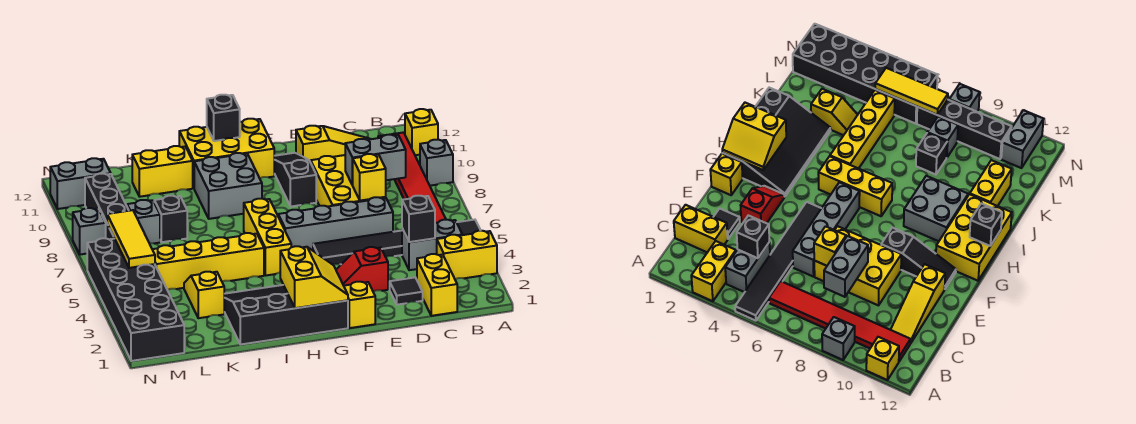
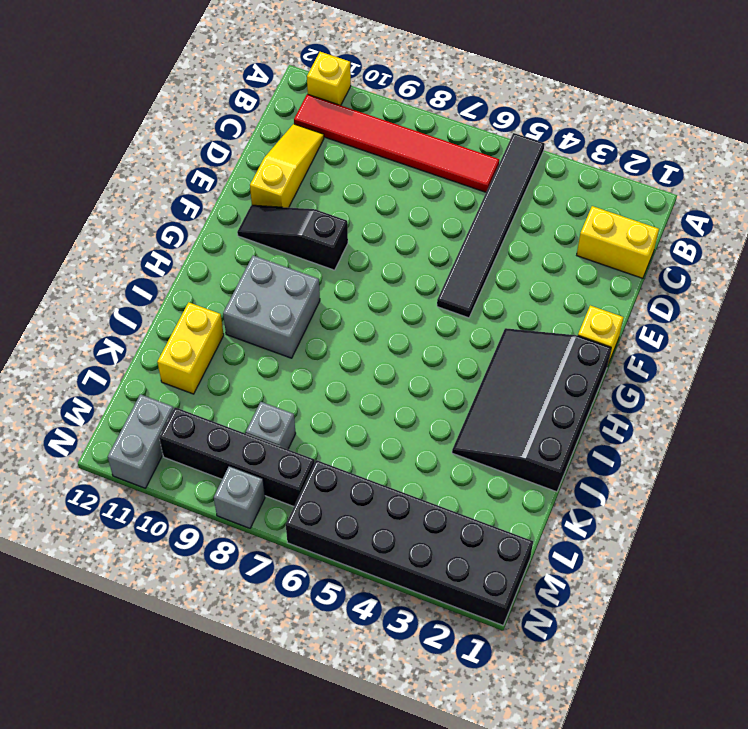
none -> yellow brick A3:B3 level 1
none -> grey brick A9 level 1
none -> grey brick B4:C4 level 1
none -> black tile D2 level 1

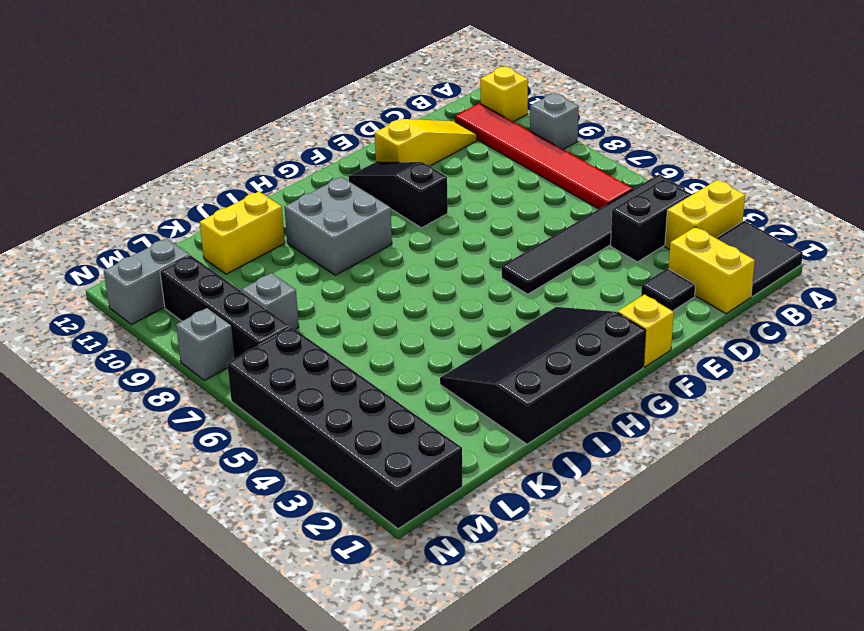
black tile A1:B2 level 1 -> none
black brick B4:C4 level 1 -> grey brick B4:C4 level 1
none -> grey brick D6:G6 level 1
none -> yellow brick D7:E9 level 1
none -> red slope E3:F3 level 1 top E
none -> yellow brick G11:I12 level 1

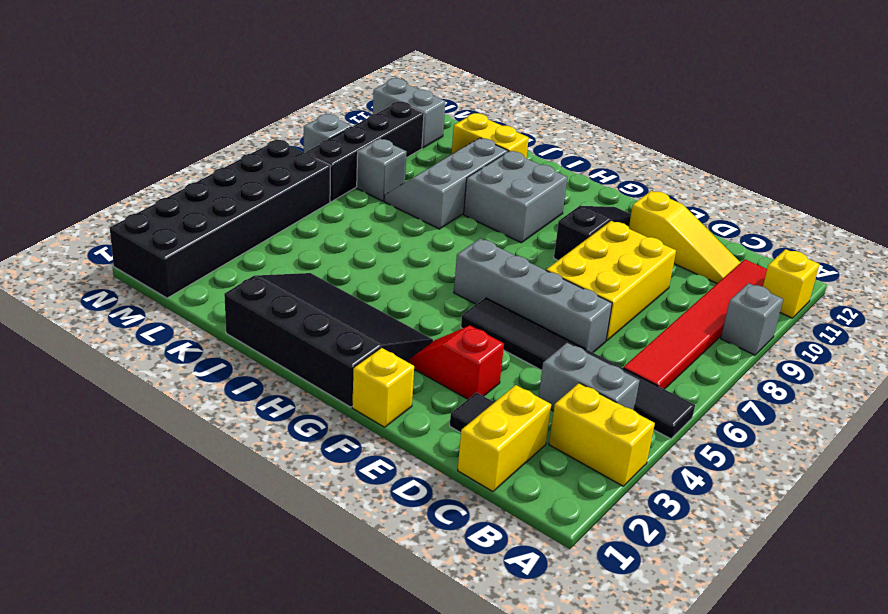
grey slope J8:K10 level 1 top J -> black brick K8 level 1
none -> yellow brick G11:I12 level 1
none -> yellow brick H5:H7 level 1
none -> yellow brick I5:L5 level 1
none -> yellow slope K3:K4 level 1 top 3

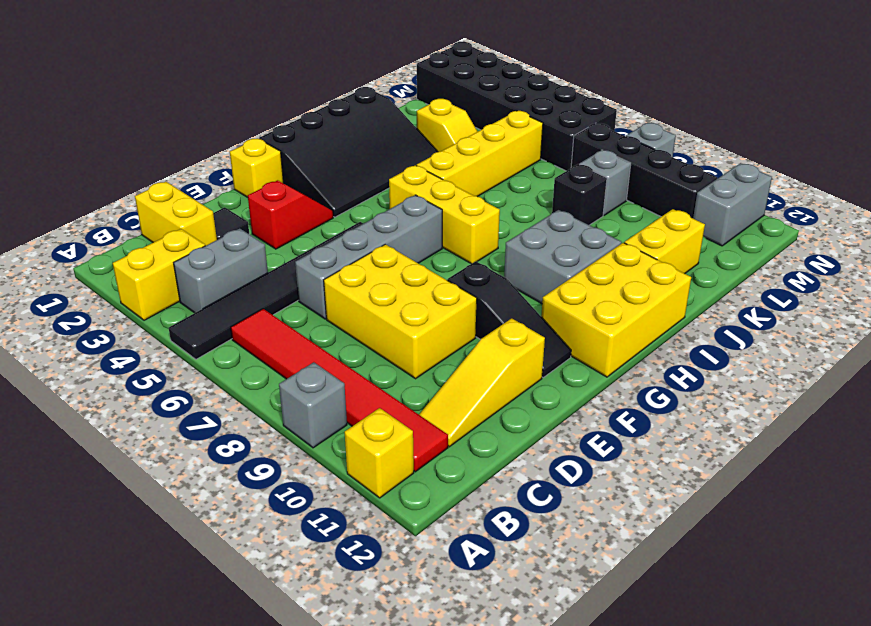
none -> black brick C4 level 2
none -> grey brick C8:D8 level 2
none -> yellow brick D7 level 2
none -> yellow slope G1:H2 level 2 top H

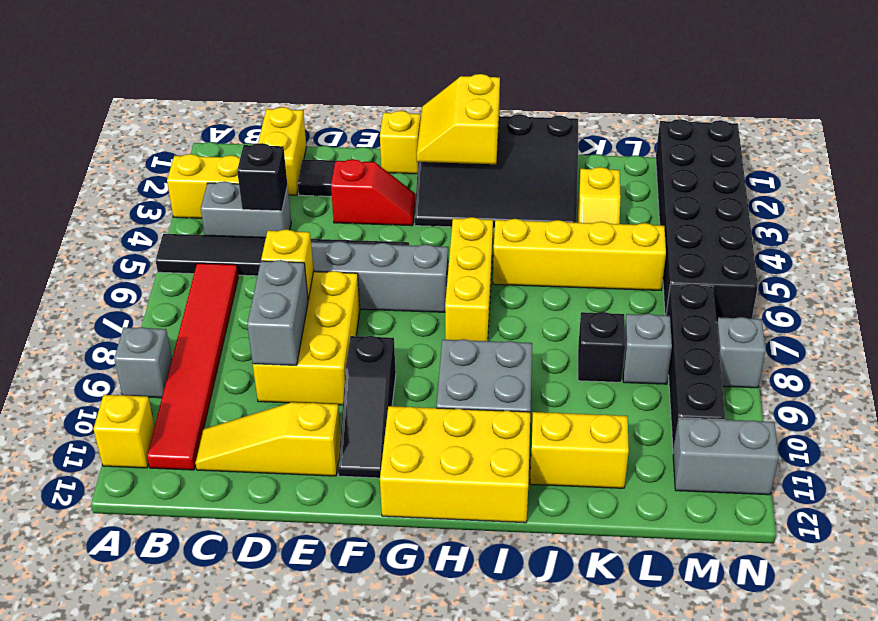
grey brick D8:D9 level 2 -> grey brick C8:D8 level 2
none -> black brick H12 level 2
none -> yellow tile M5:M7 level 2

